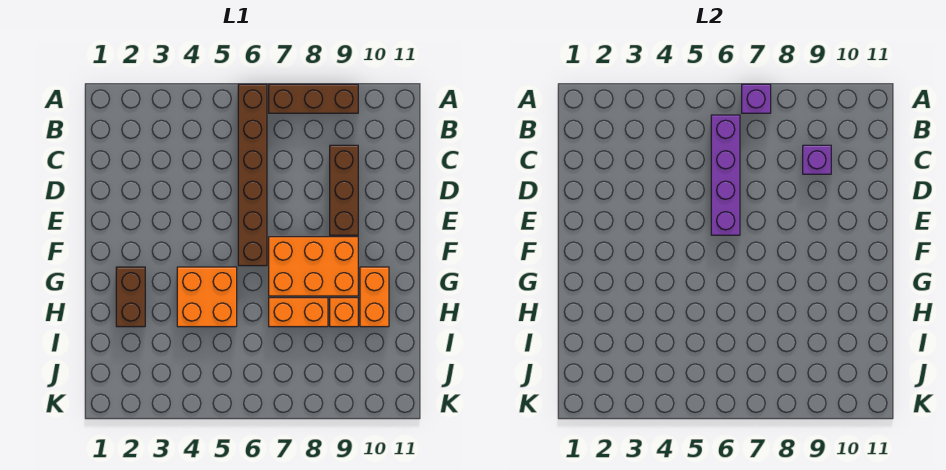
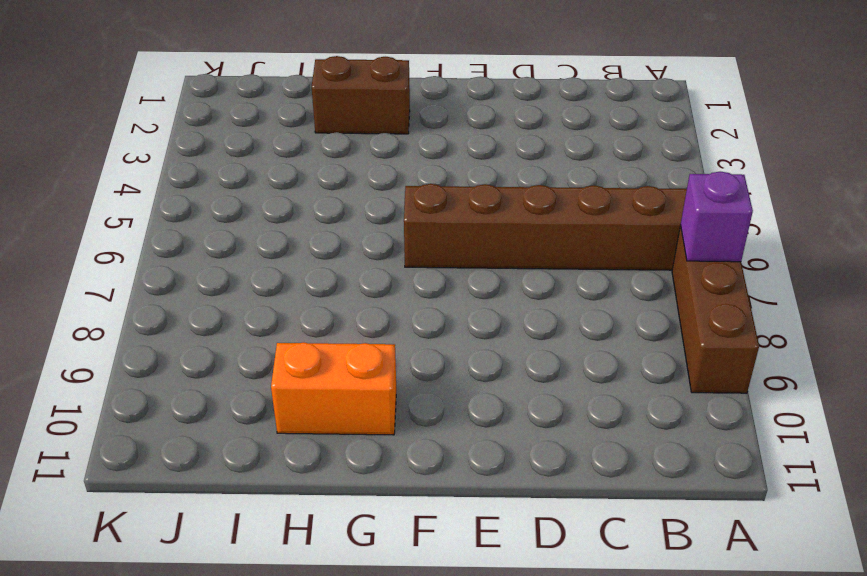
none -> brown brick C9:E9 level 1
none -> orange brick F7:G9 level 1
none -> orange brick G4:H5 level 1

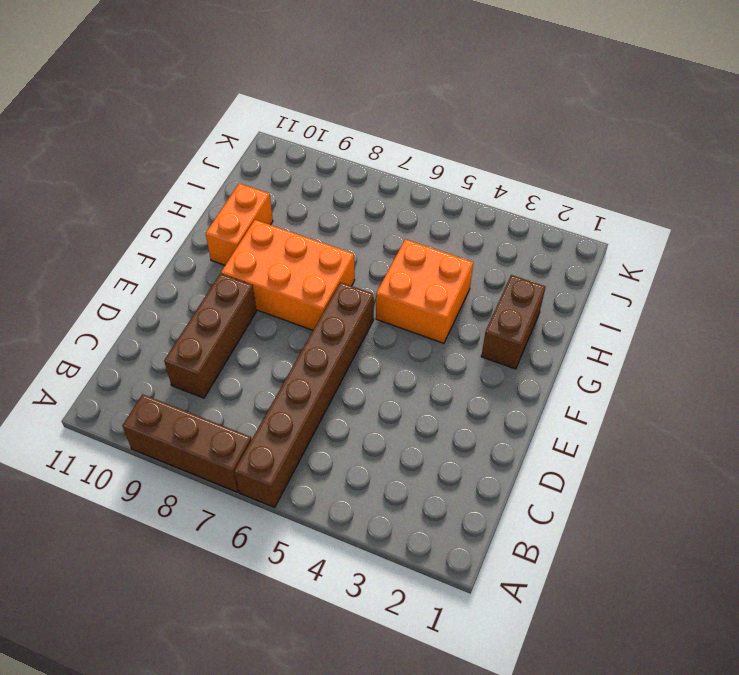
none -> orange brick H7:H8 level 1
none -> orange brick H9 level 1
none -> purple brick A7 level 2

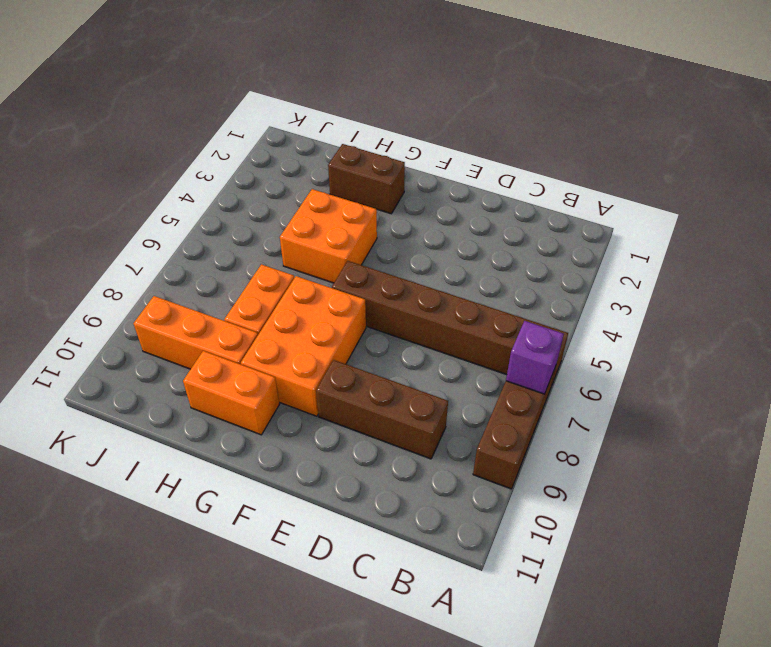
orange brick H9:J9 level 1 -> orange brick H9 level 1
none -> purple brick B6:E6 level 2
none -> purple brick C9 level 2

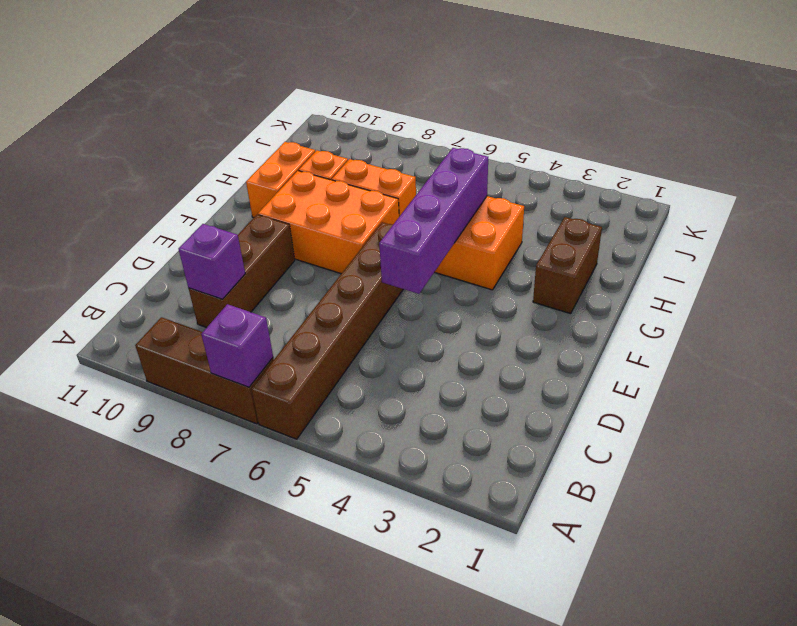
purple brick E5:H5 level 2 -> purple brick B6:E6 level 2

